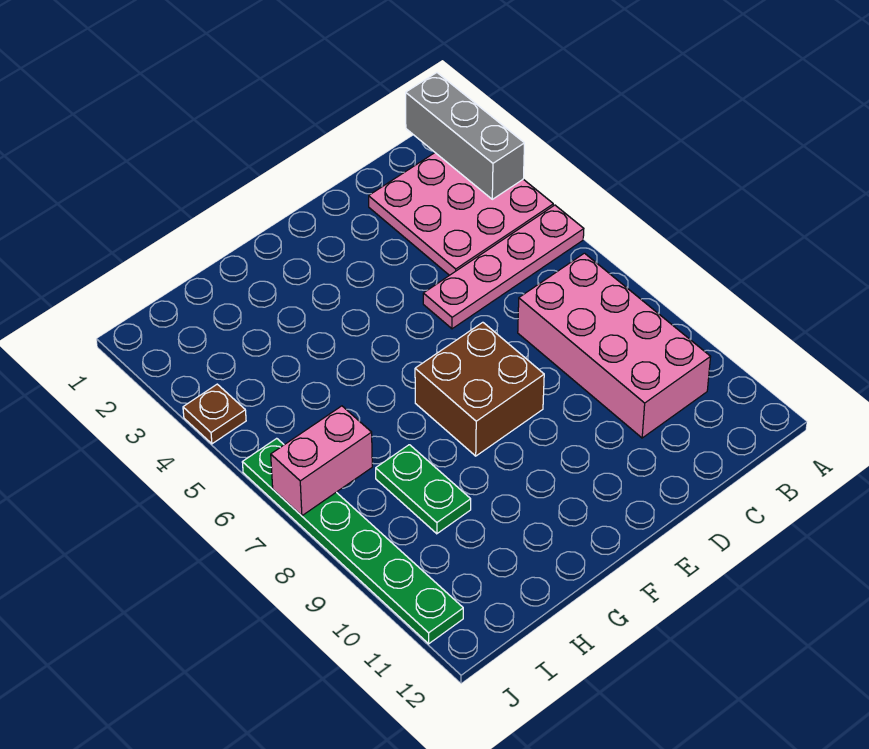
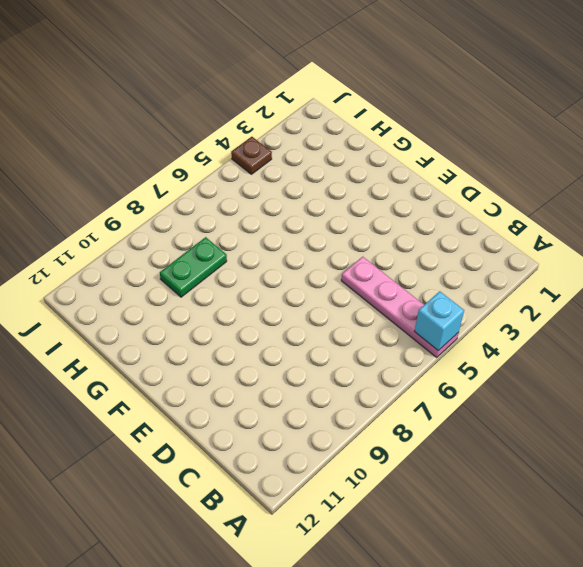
cyan brick A5 level 2 -> none
none -> pink plate A2:C4 level 1
none -> pink brick B7:C10 level 1

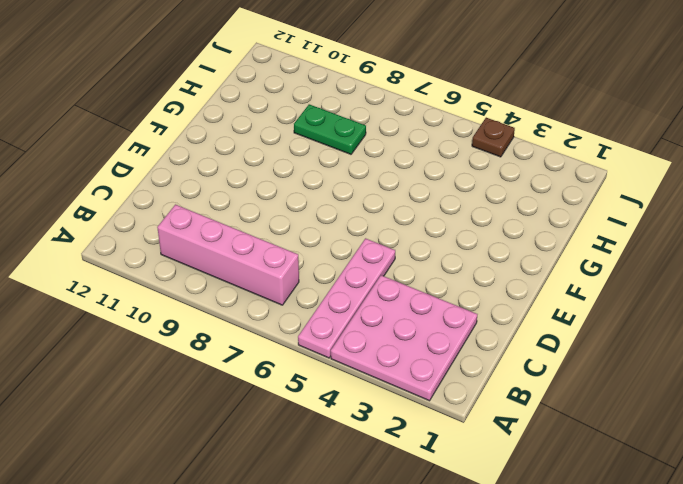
pink brick B7:B10 level 1 -> pink brick B7:C10 level 1
none -> brown brick E7:F8 level 1
none -> green plate J6:J11 level 1

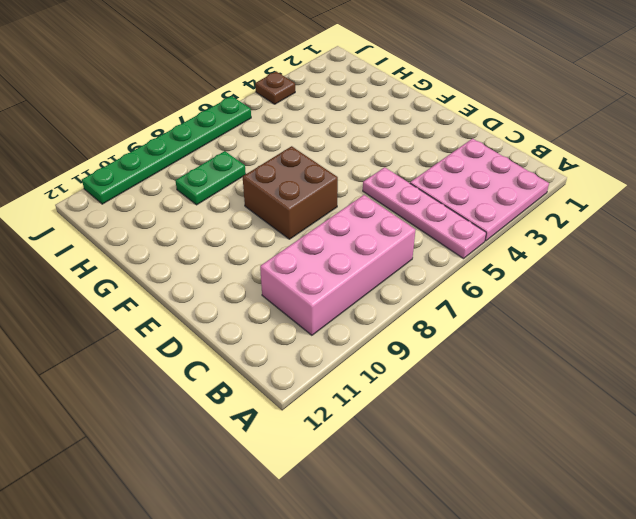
none -> grey brick A1:A3 level 2
none -> pink brick I7:J7 level 2

